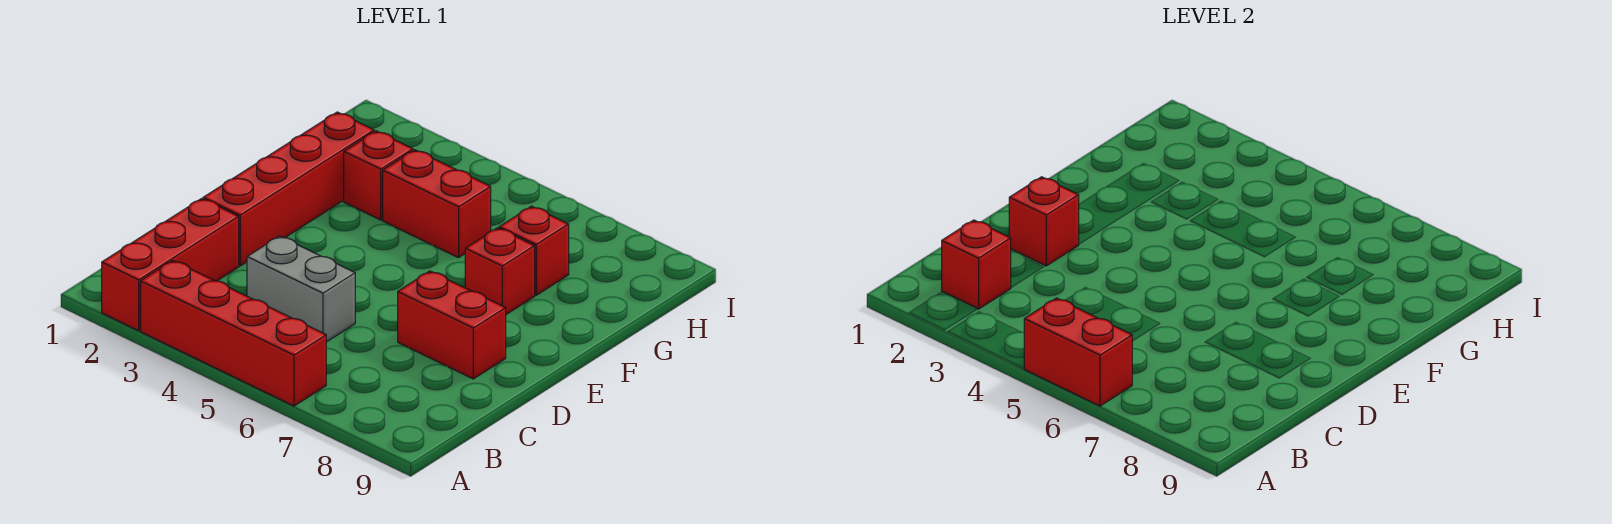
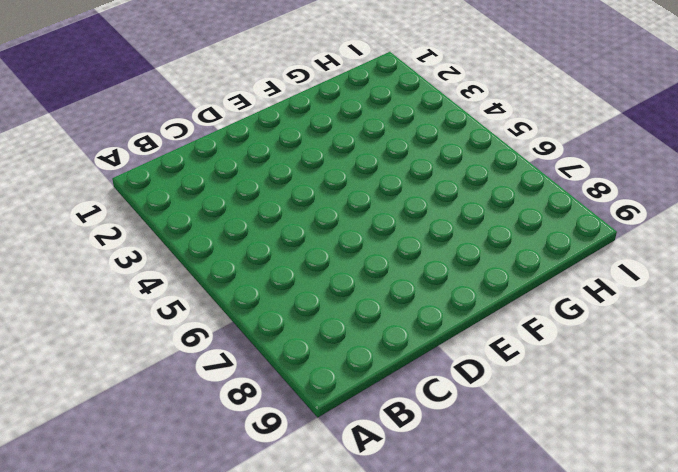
none -> red brick A2:C2 level 1
none -> red brick A3:A6 level 1
none -> grey brick C4:C5 level 1

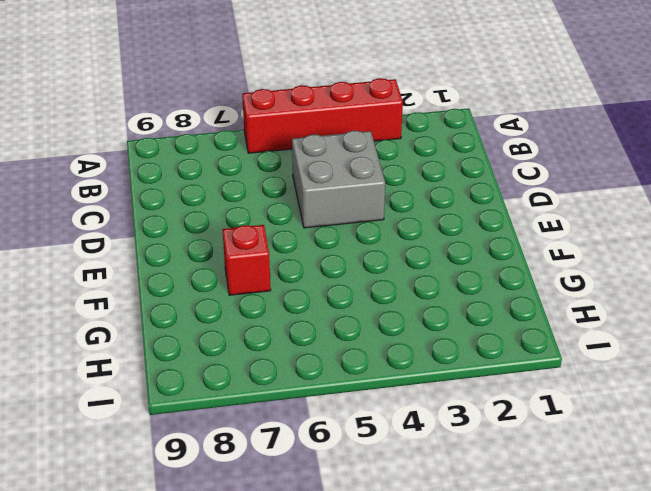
grey brick C4:D5 level 1 -> grey brick C4:C5 level 1
none -> red brick A2:C2 level 1
none -> red brick D2:G2 level 1
none -> red brick D7:D8 level 1

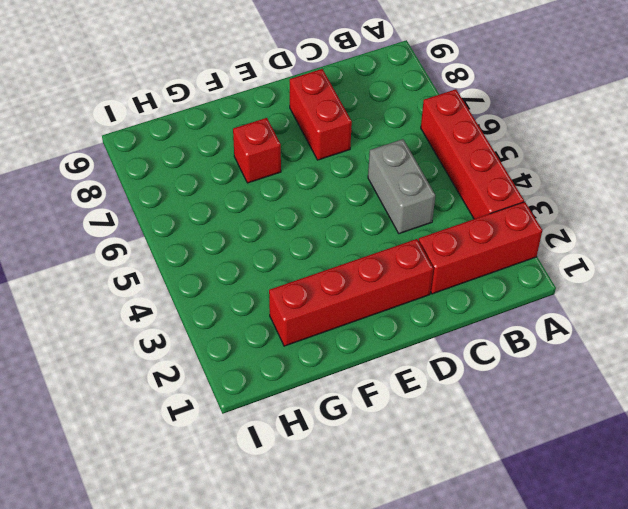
none -> red brick G3 level 1
none -> red brick G4:G5 level 1
none -> red brick G7 level 1

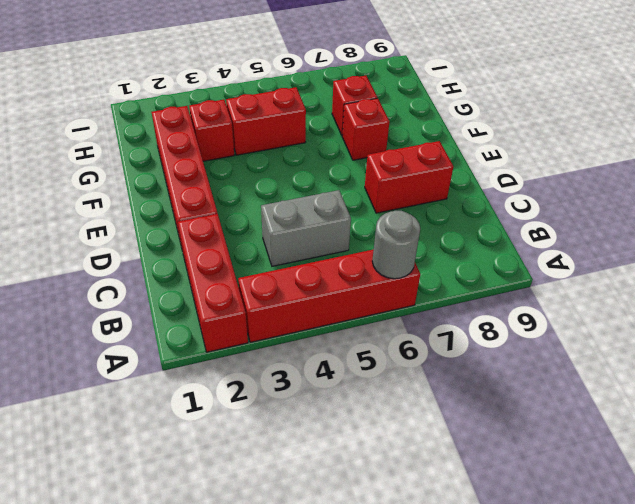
grey round brick A6 level 2 -> red brick A5:A6 level 2
none -> red brick B2 level 2
none -> red brick D2 level 2

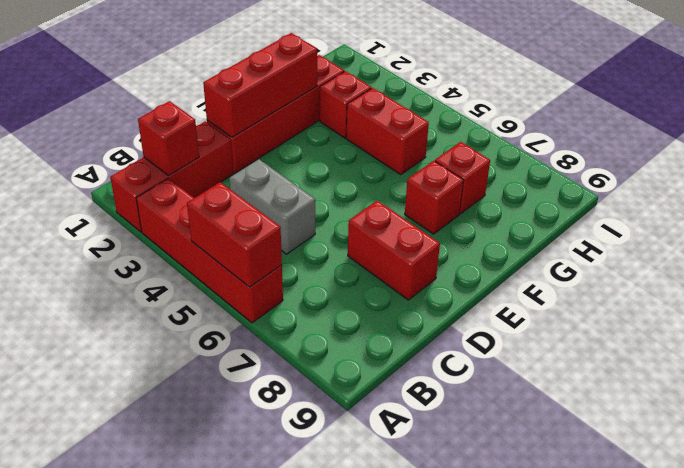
red brick D2:F2 level 2 -> red brick D2 level 2

